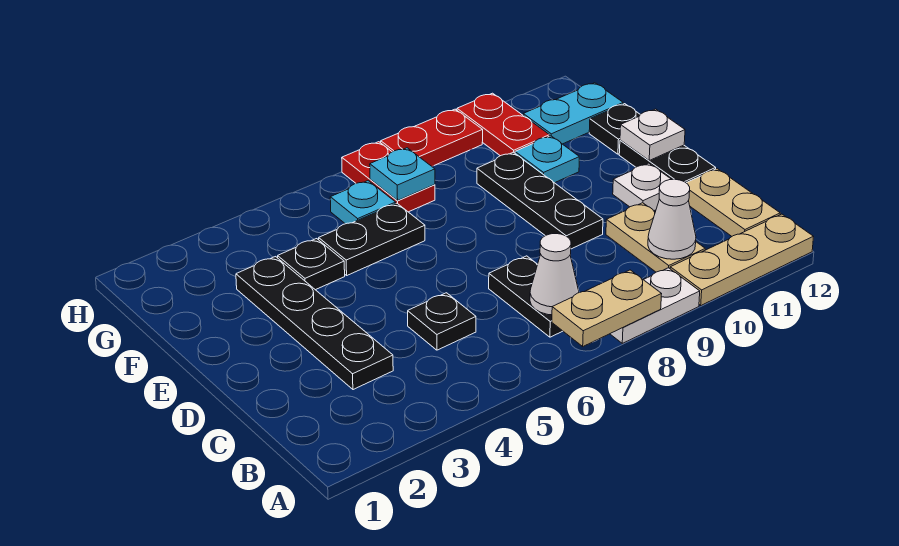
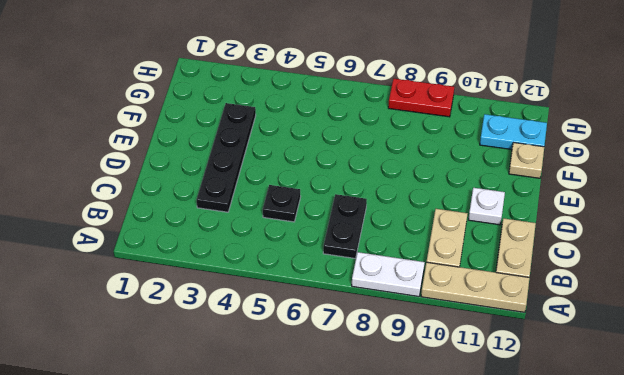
tan plate F12 level 1 -> black plate F12 level 1
none -> black plate D9:F9 level 1
none -> black plate D12:E12 level 1
none -> black plate F4 level 1

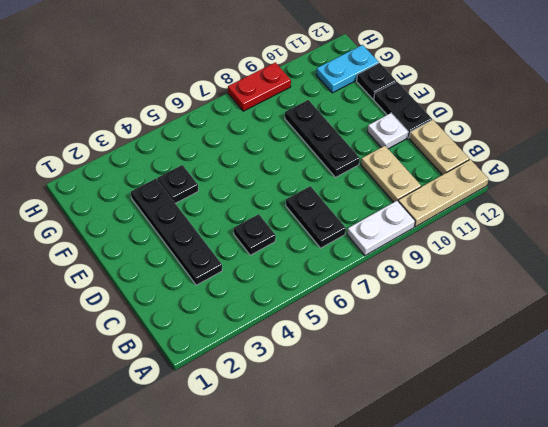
none -> black plate F5:F6 level 1
none -> cyan plate F10 level 1
none -> cyan plate G6 level 1

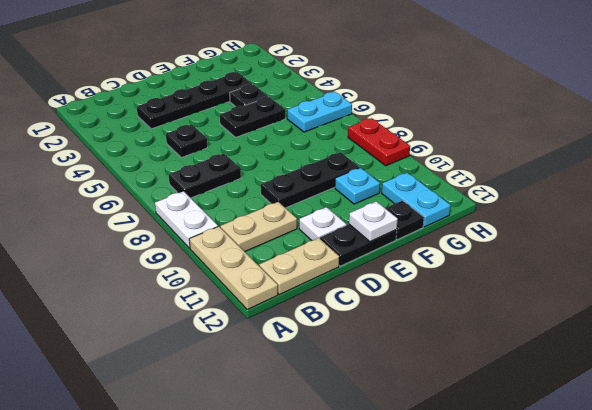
black plate E5:F5 level 1 -> black plate F5:F6 level 1
cyan plate G6:H6 level 1 -> cyan plate G6 level 1
none -> red plate G7:H7 level 1
none -> red plate G10:H10 level 1
none -> tan plate A7:A8 level 2

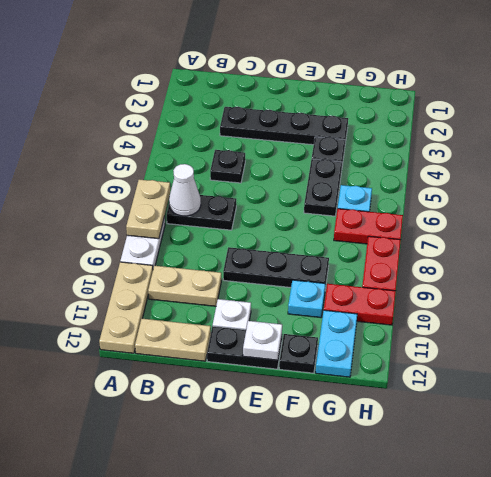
none -> white cone B10 level 2
none -> cyan plate G7 level 2

